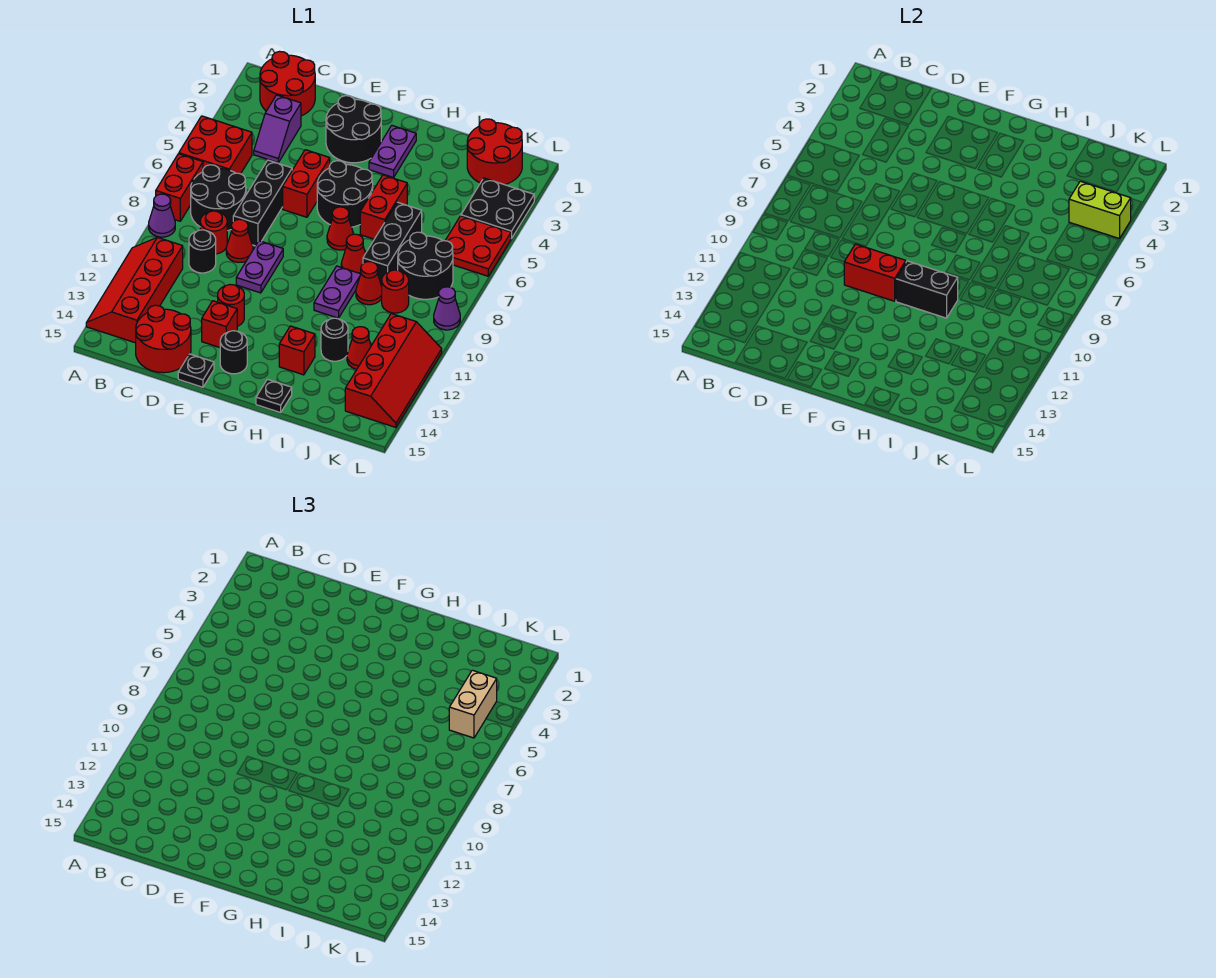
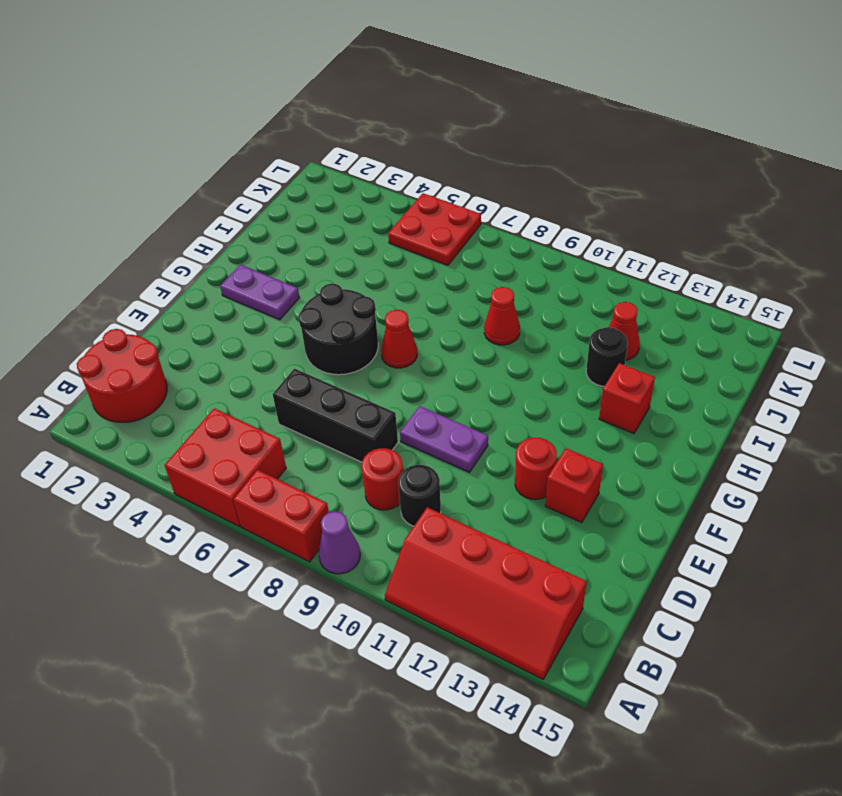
none -> black round brick B7:C8 level 1
none -> purple slope C3:C4 level 1 top 3
none -> red round brick C14:D15 level 1
none -> red cone D9 level 1

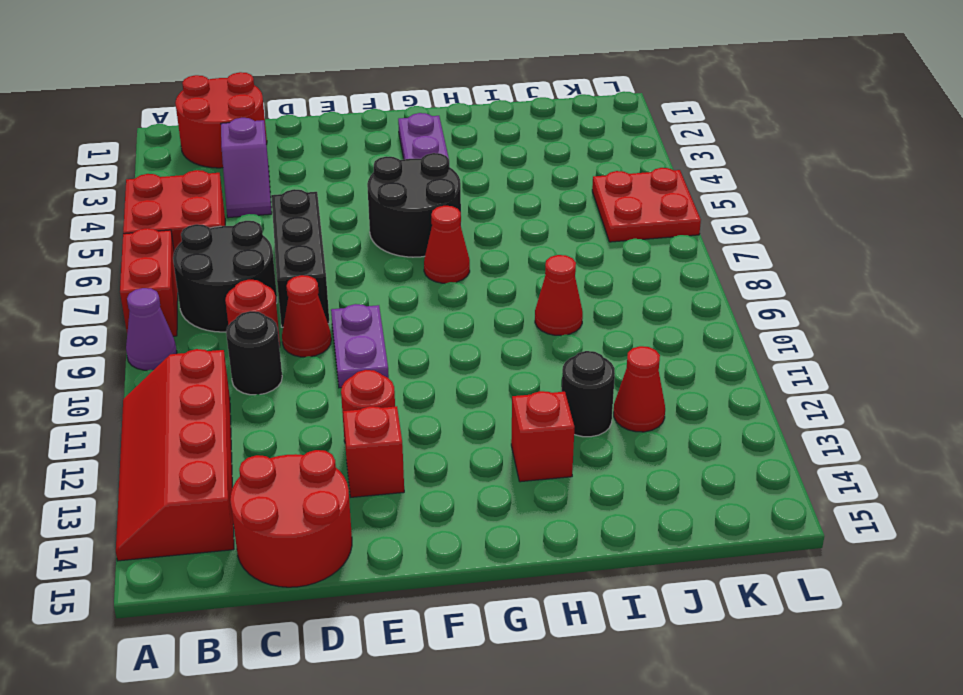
none -> black round brick E2:F3 level 1
none -> red brick E5:E6 level 1
none -> black plate E15 level 1
none -> black round brick F14 level 1

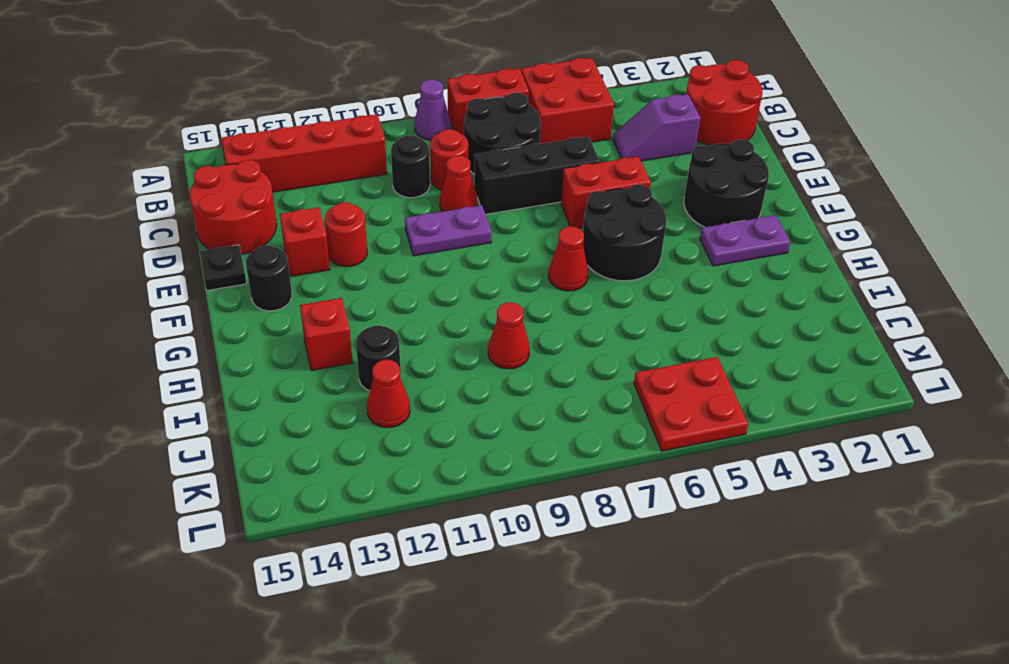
none -> red brick H5:H6 level 1
none -> red cone H8 level 1
none -> purple plate H9:H10 level 1
none -> black plate H15 level 1

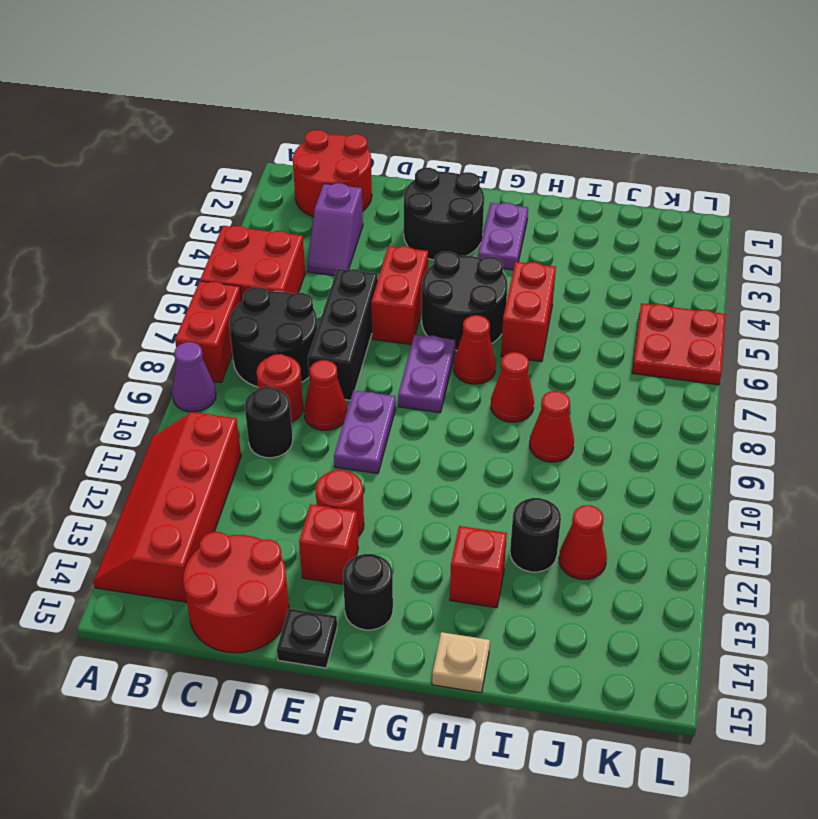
purple plate F7:F8 level 1 -> purple plate H9:H10 level 1
tan plate H15 level 1 -> black plate H15 level 1
none -> black brick I6:I8 level 1
none -> red round brick J1:K2 level 1
none -> black round brick J7:K8 level 1
none -> red round brick J9 level 1

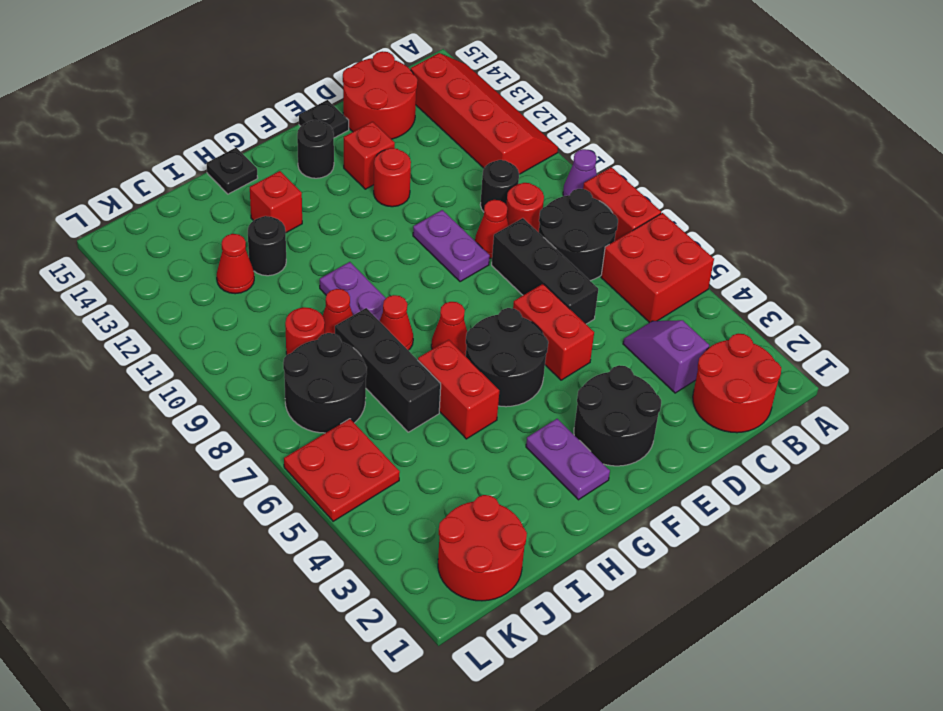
none -> black plate K3:L4 level 1
none -> red slope K11:L14 level 1 top K
none -> purple cone L9 level 1
none -> red brick E10:F10 level 2

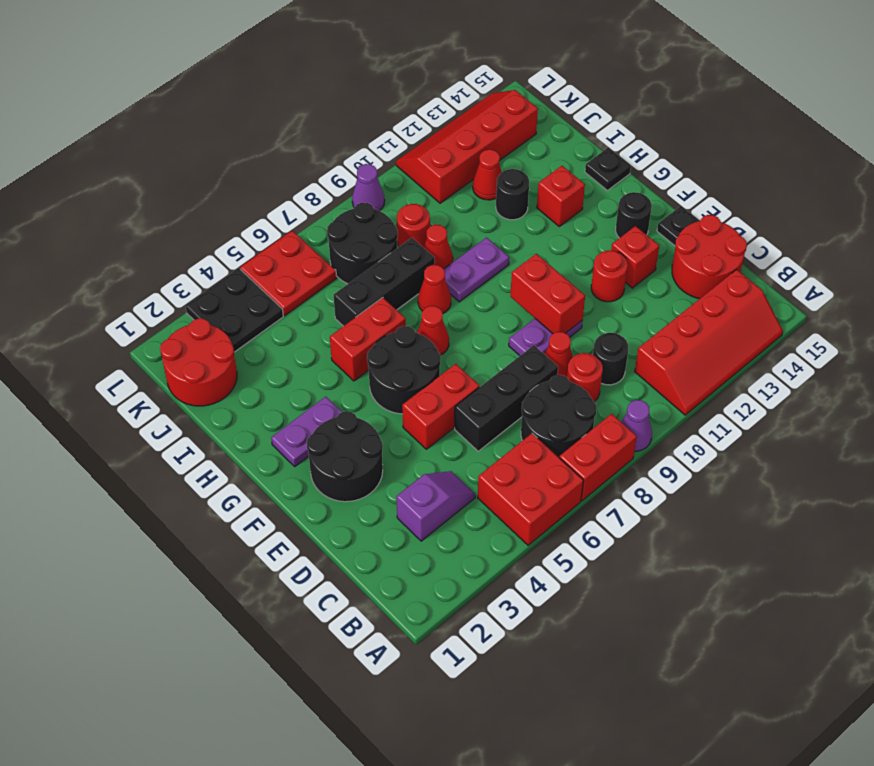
none -> red round brick B1:C2 level 1
none -> black brick G10:H10 level 2
none -> lime brick K4:L4 level 2
none -> tan brick K4:K5 level 3

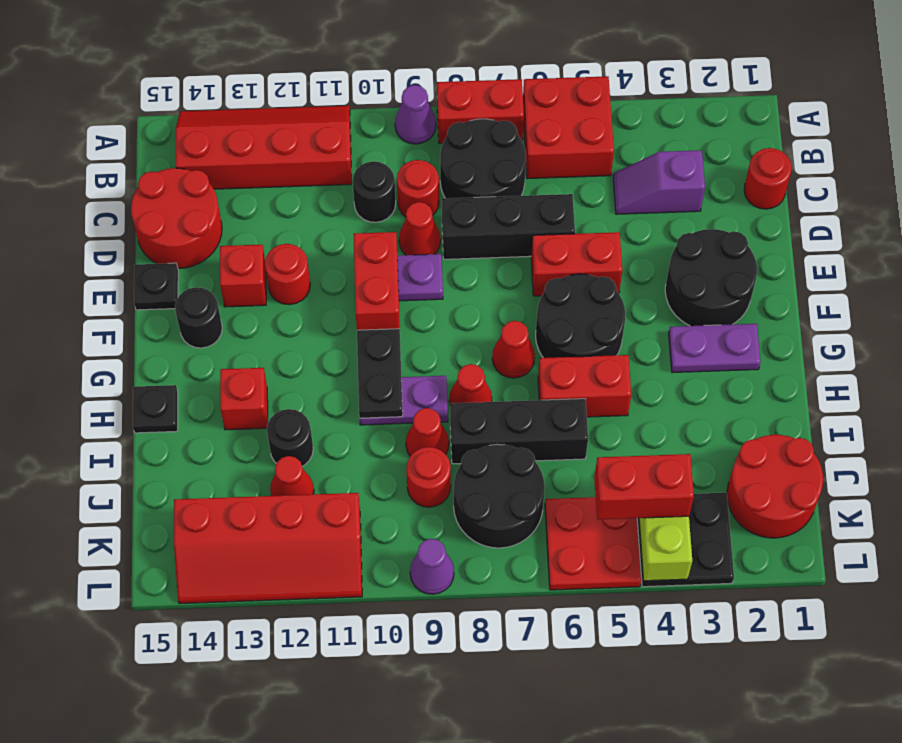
red round brick C1 level 1 -> red round brick B1:C2 level 1
black plate G10:H10 level 2 -> black brick G10:H10 level 2
red brick K4:K5 level 3 -> tan brick K4:K5 level 3

